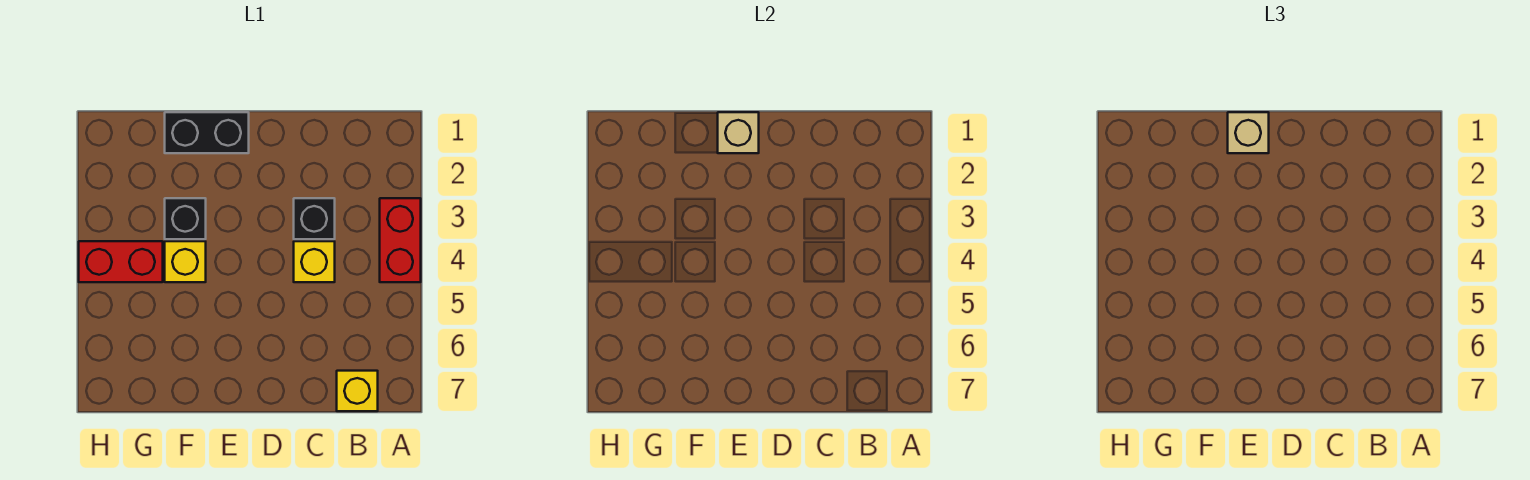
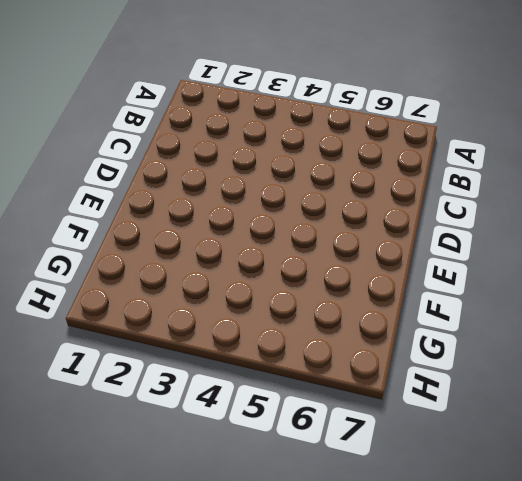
none -> red brick A3:A4 level 1
none -> yellow brick B7 level 1

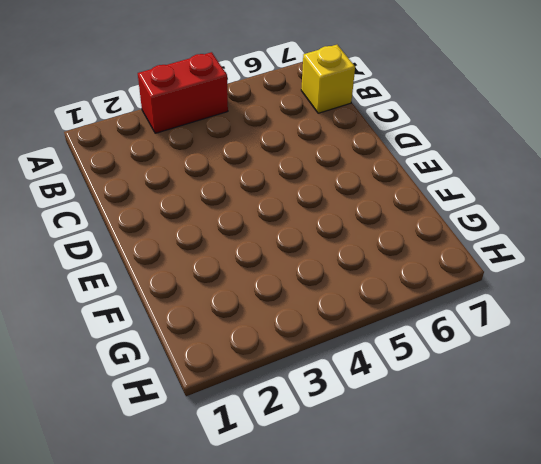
none -> black brick C3 level 1
none -> yellow brick C4 level 1

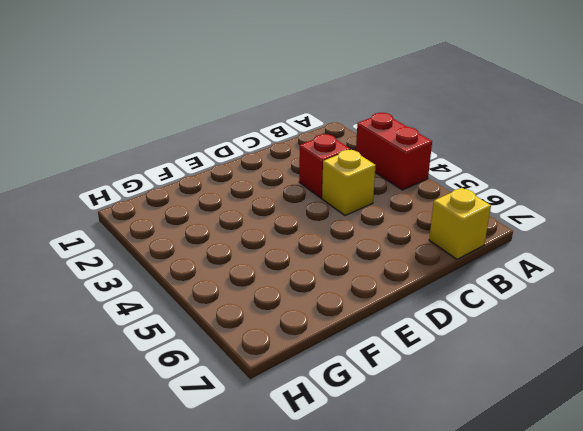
red brick C3 level 1 -> black brick C3 level 1
none -> black brick E1:F1 level 1
none -> black brick F3 level 1

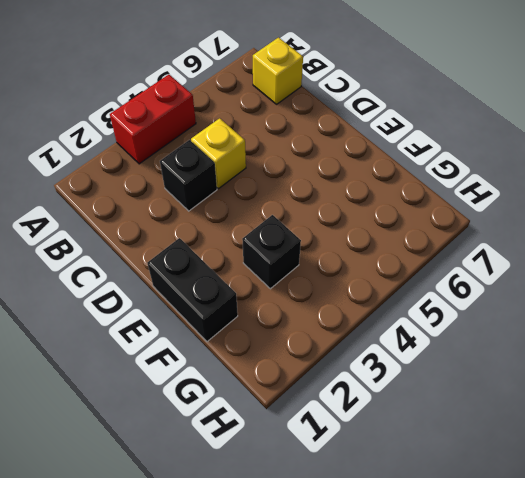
none -> yellow brick F4 level 1
none -> red brick G4:H4 level 1

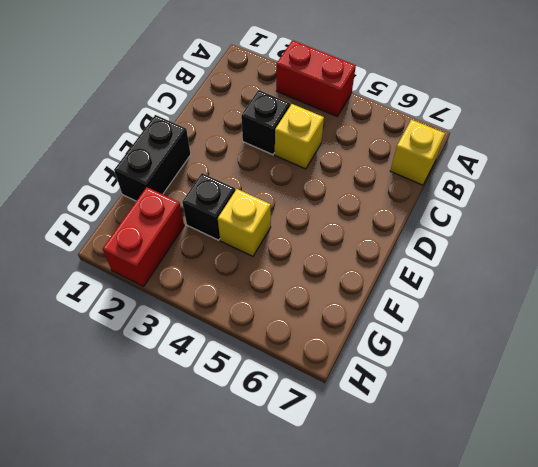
red brick G2:H2 level 1 -> red brick G4:H4 level 1
none -> tan brick E1 level 2
none -> tan brick E1 level 3

